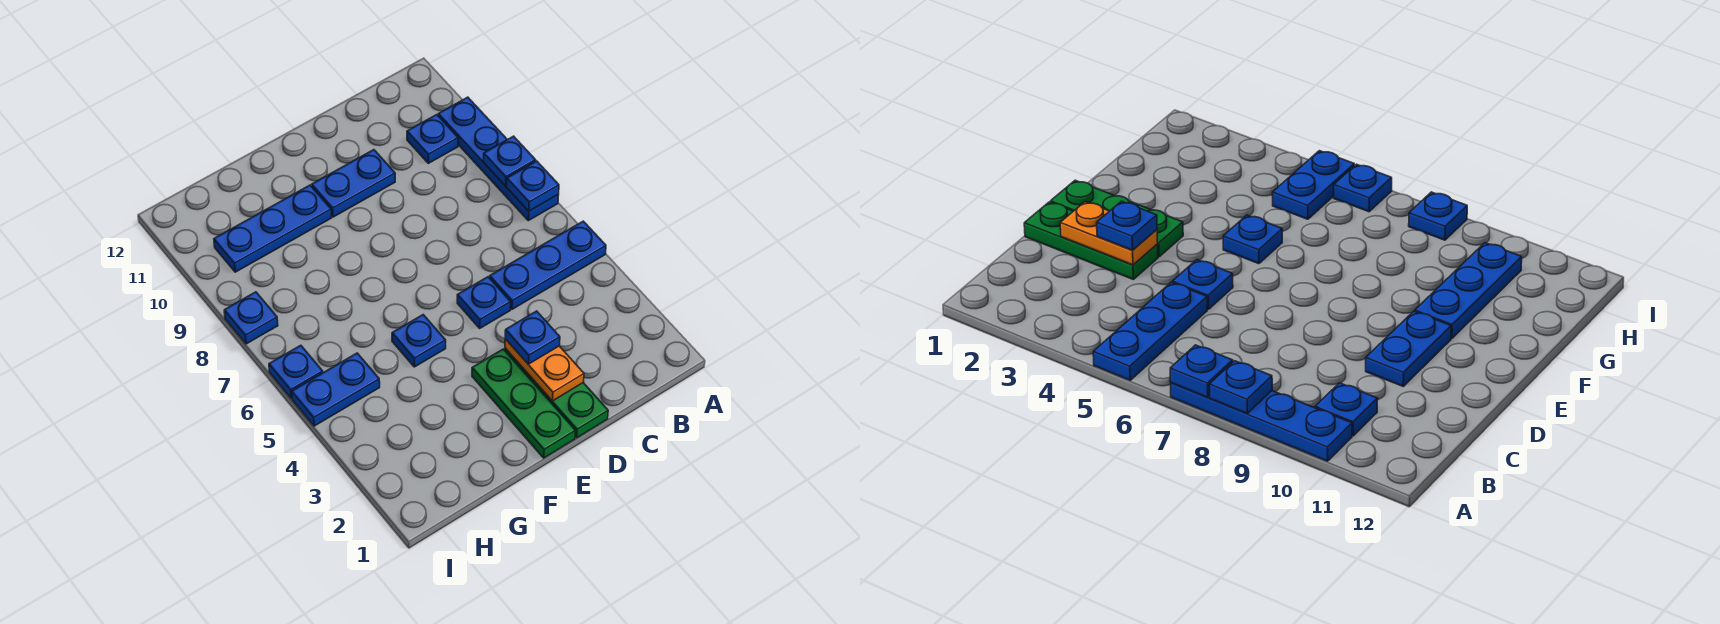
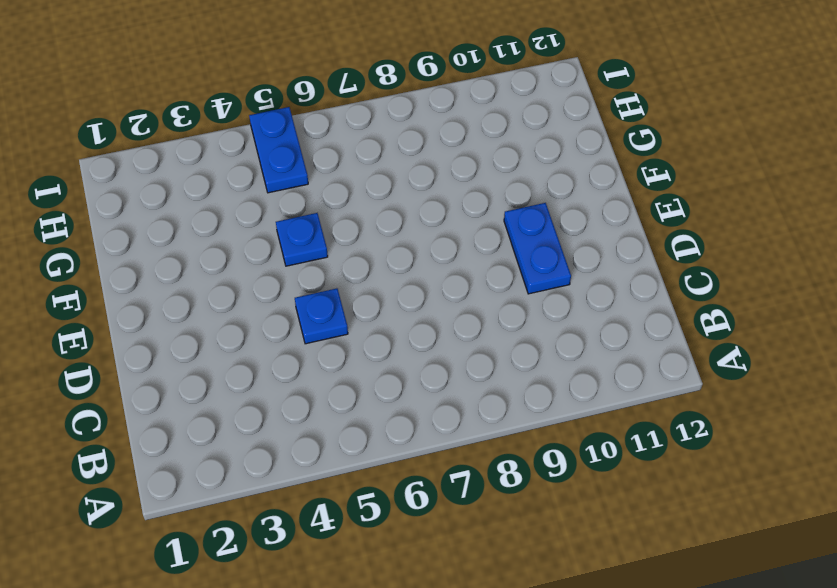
none -> blue plate A5:C5 level 1
none -> blue plate A7:A10 level 1
none -> blue plate B10 level 1

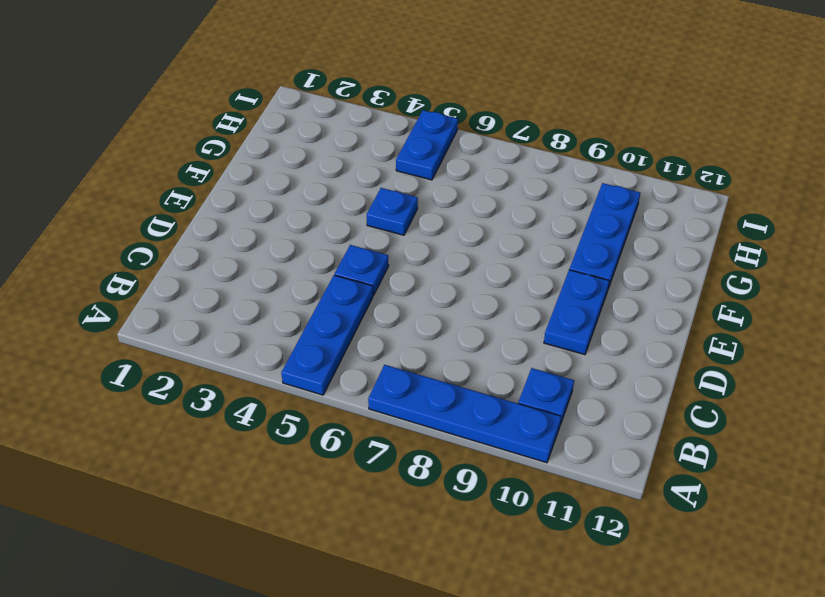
none -> green plate D1:D3 level 1
none -> green plate E1:E3 level 1
none -> blue plate I6 level 1

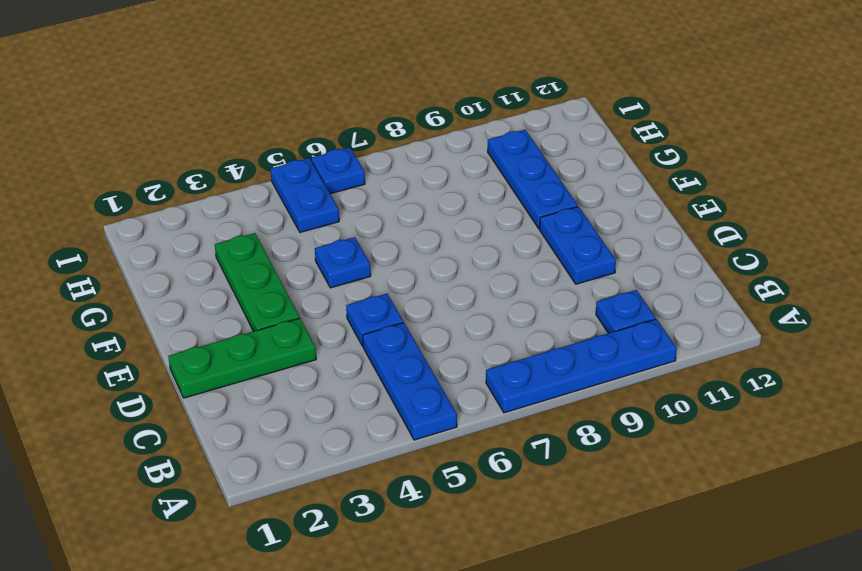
green plate E3:G3 level 1 -> green plate E1:E3 level 1
none -> blue plate I8 level 1
none -> blue plate A7 level 2
none -> blue plate A8 level 2

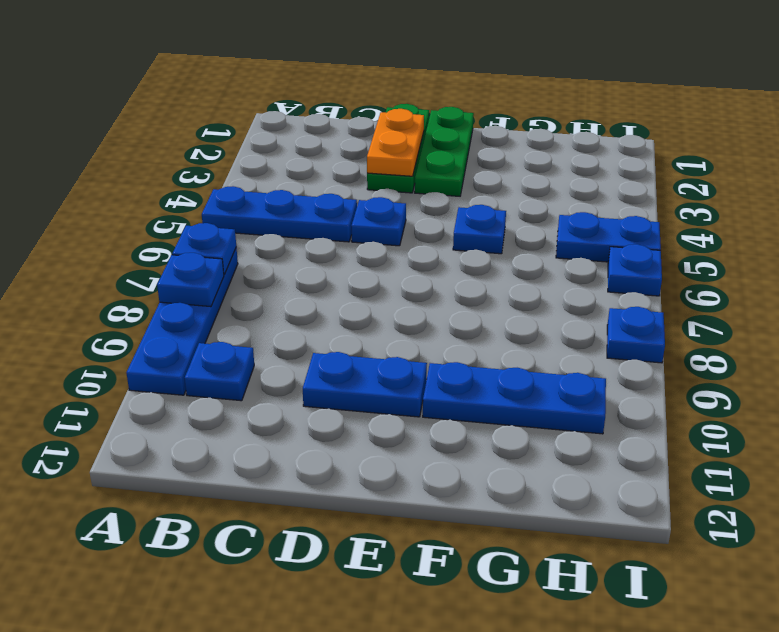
none -> blue plate D3 level 3

